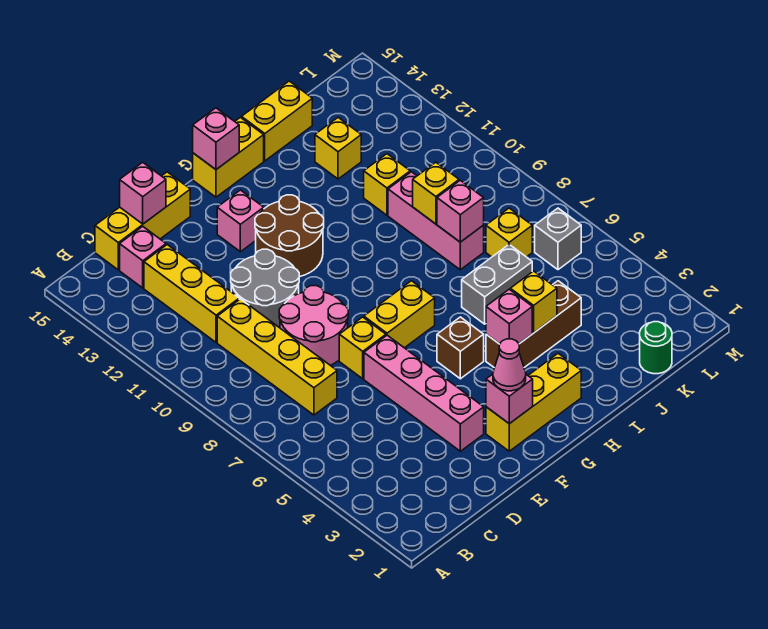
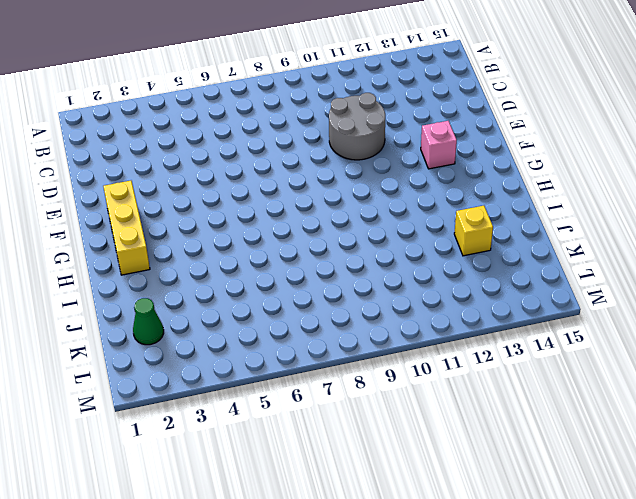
green cone K2 level 1 -> none
none -> yellow brick C7:C10 level 1
none -> yellow brick C11:C13 level 1
none -> pink brick C14 level 1
none -> yellow brick C15:E15 level 1

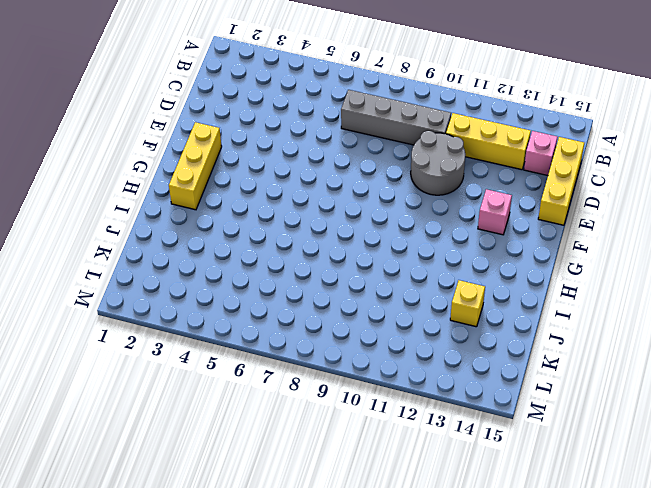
grey brick C7:C10 level 1 -> yellow brick C7:C10 level 1
none -> pink round brick D8:E9 level 1
none -> pink brick E3:E6 level 1
none -> yellow brick E7 level 1
none -> yellow brick F7:G7 level 1

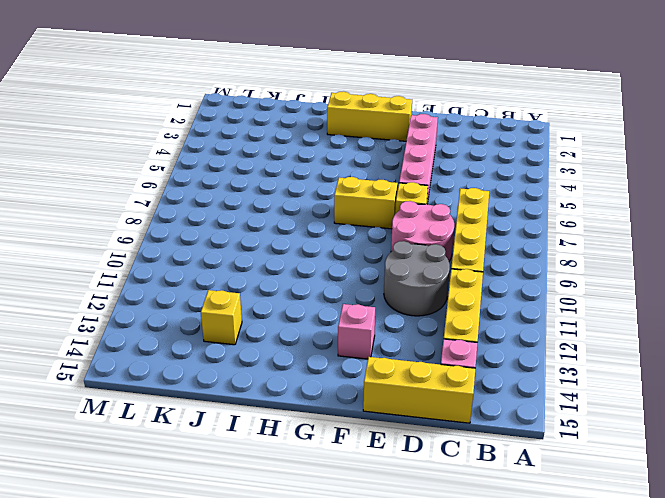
none -> brown round brick F11:G12 level 1
none -> brown brick G5 level 1
none -> yellow brick G15:H15 level 1
none -> brown brick H4:J4 level 1

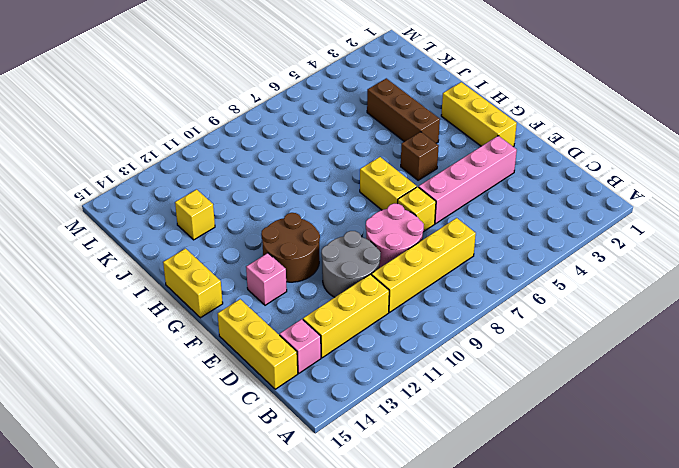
none -> grey brick I6:J6 level 1
none -> yellow brick I15:J15 level 1
none -> pink brick J8:J10 level 1
none -> yellow brick J11 level 1

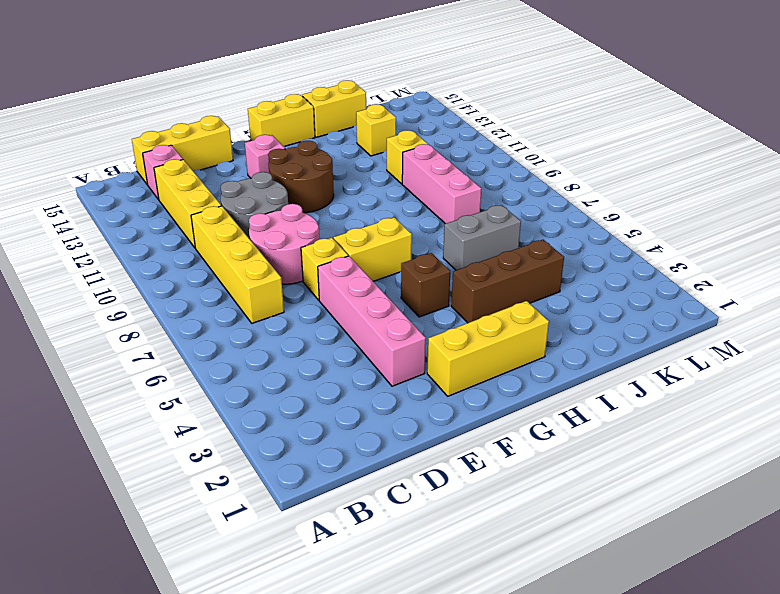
none -> green round brick K1 level 1
none -> yellow brick K7 level 1
none -> grey brick L6 level 1
none -> pink brick D15 level 2

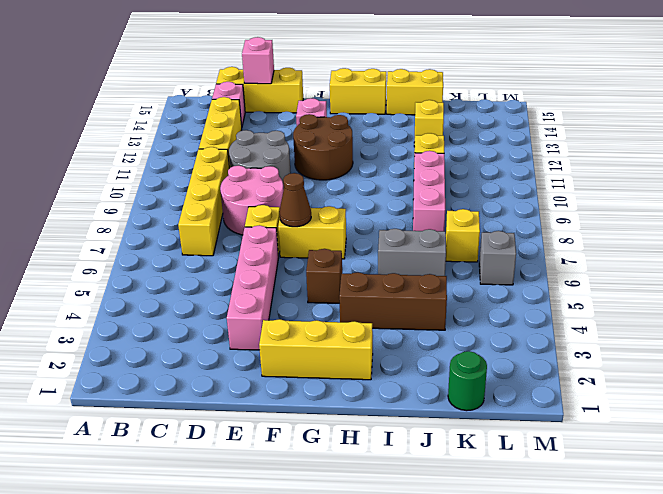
brown cone F7 level 2 -> none
none -> pink brick F2 level 2
none -> pink brick G15 level 2
none -> pink brick H4 level 2
none -> yellow brick I4 level 2

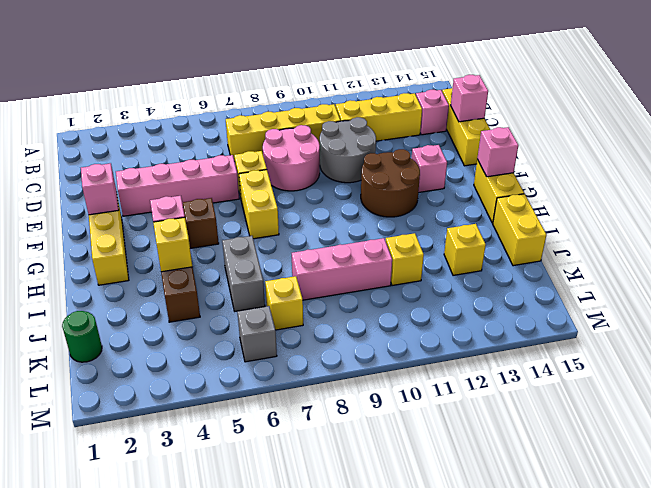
none -> pink brick J8 level 2
none -> yellow brick J9 level 2
none -> pink cone F2 level 3

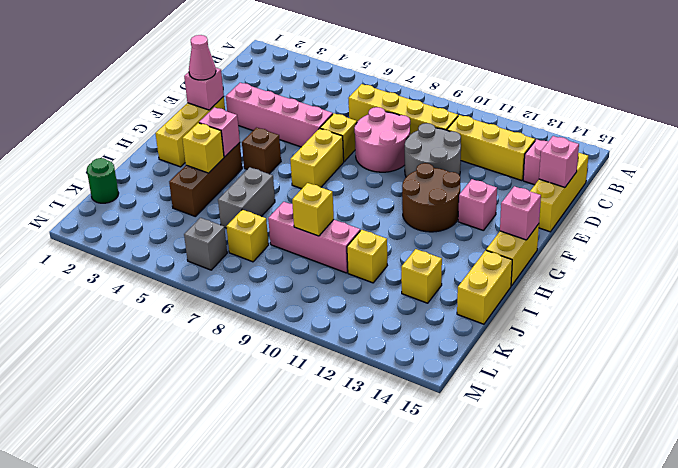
none -> pink brick J8 level 2

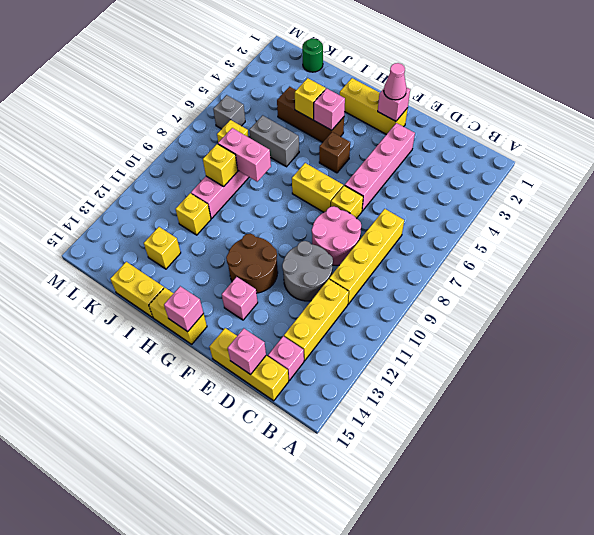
pink brick I8:J8 level 2 -> pink brick J8 level 2

